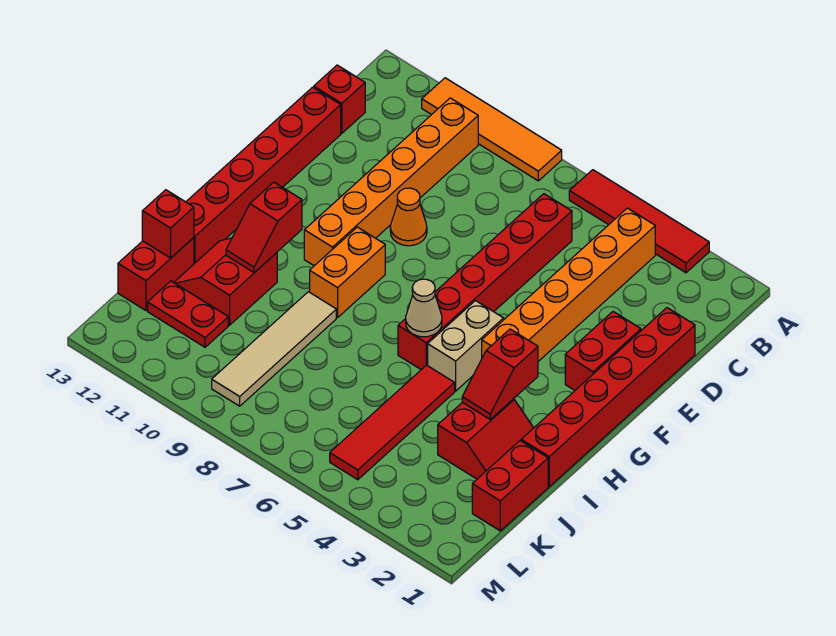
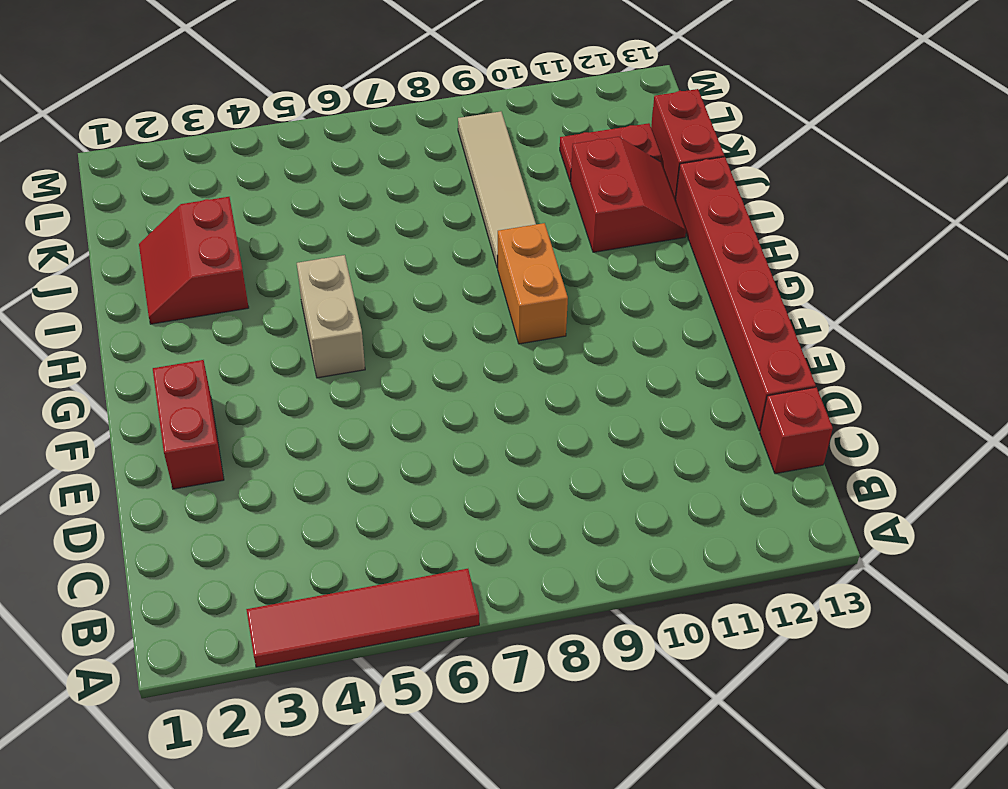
none -> orange tile A8:A11 level 1
none -> orange brick B4:G4 level 1
none -> orange brick B10:G10 level 1

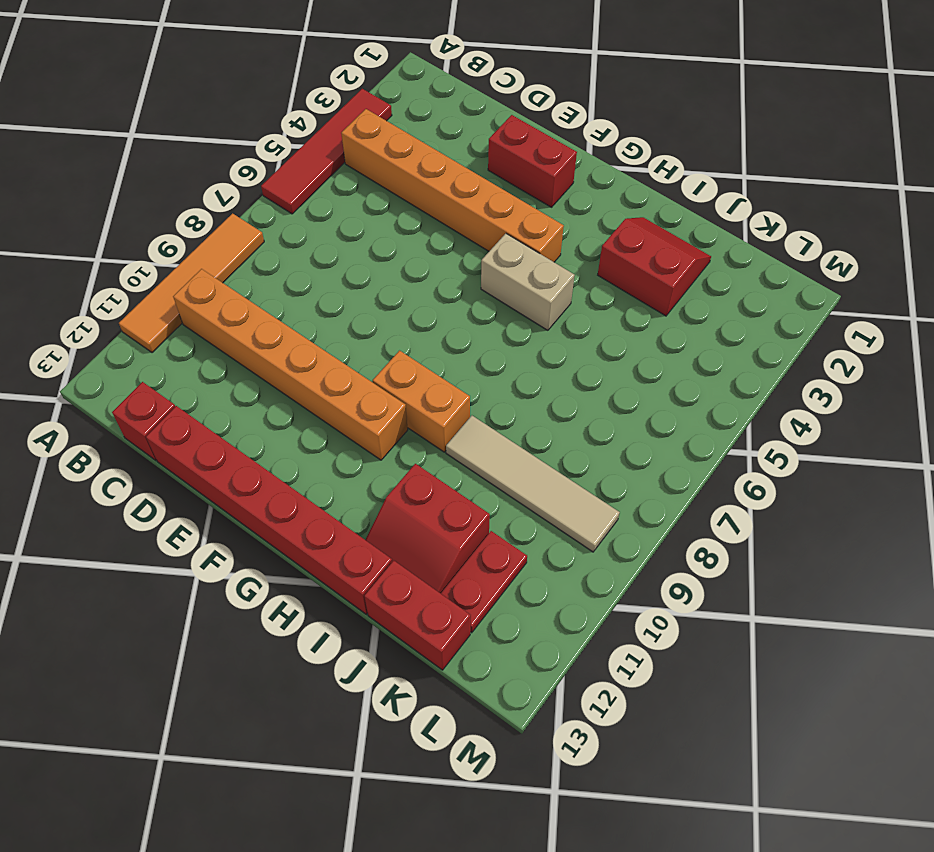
none -> red brick C6:H6 level 1
none -> red brick D1:I1 level 1
none -> orange cone E9 level 1

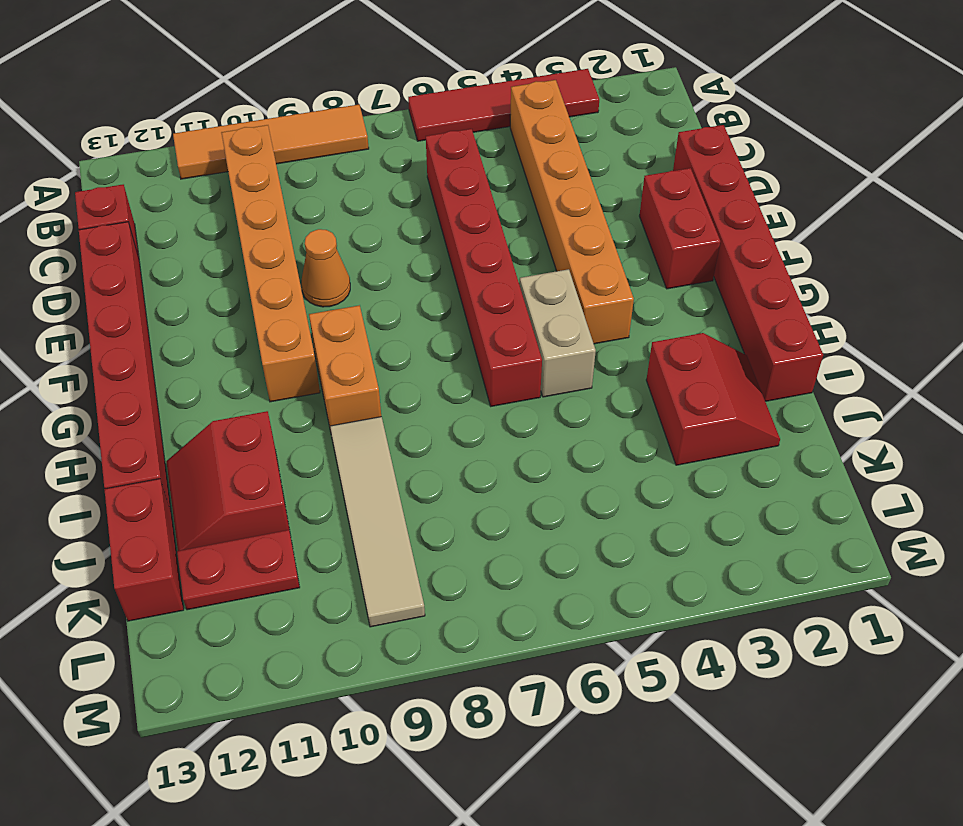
none -> red tile I5:L5 level 1
none -> red brick J1:K1 level 1
none -> red slope H3:I3 level 2 top H

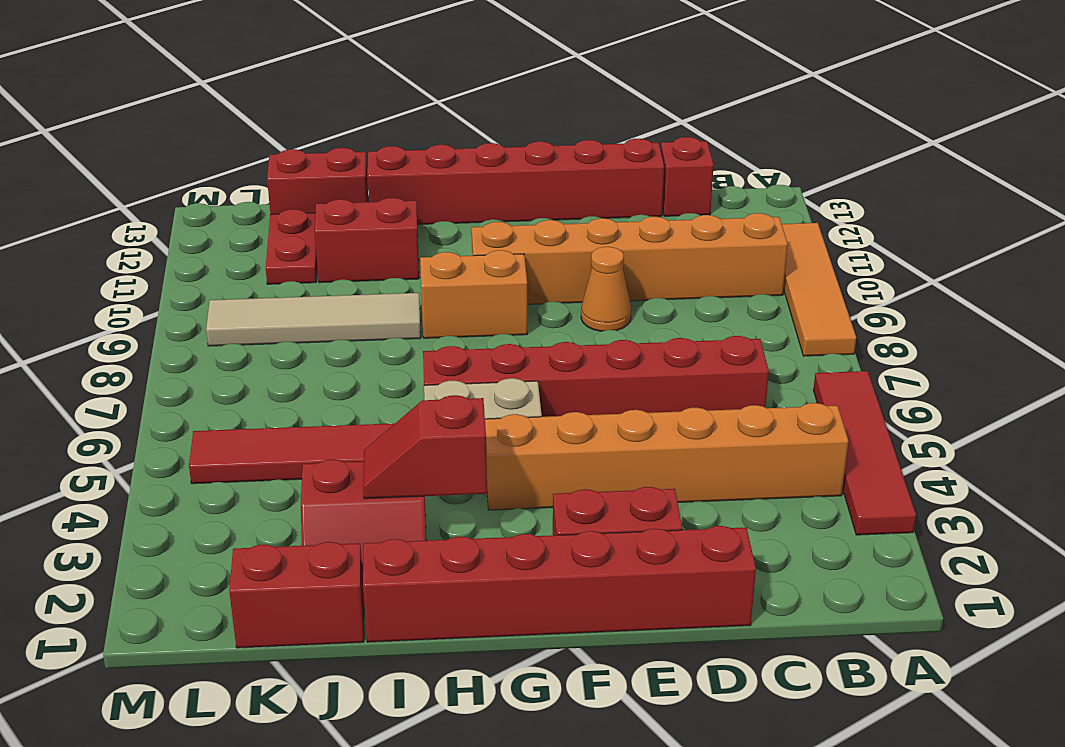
none -> tan cone H6 level 2
none -> red slope H11:I11 level 2 top H
none -> red brick J13 level 2

